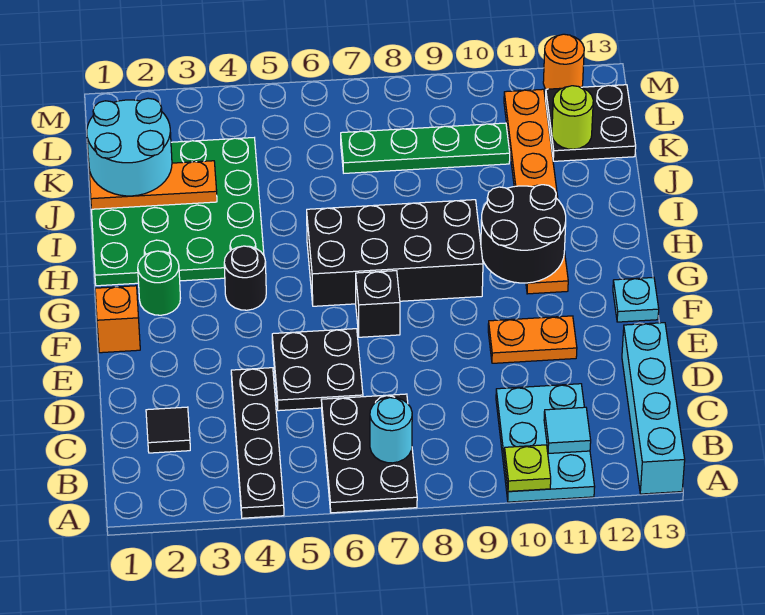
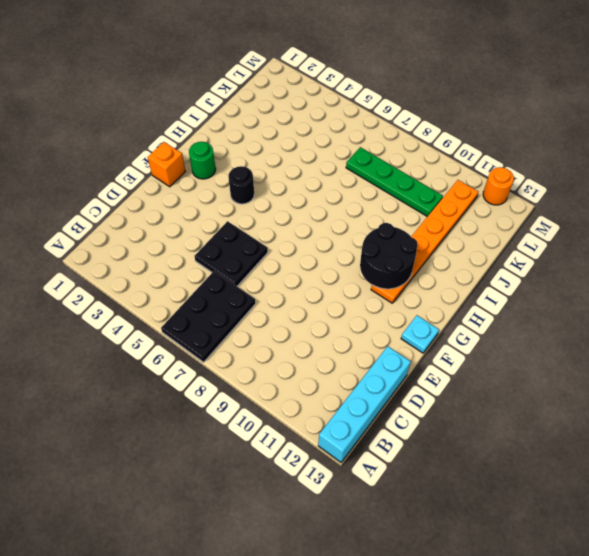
none -> black plate A4:D4 level 1
none -> cyan plate A10:C11 level 1
none -> black tile C2 level 1

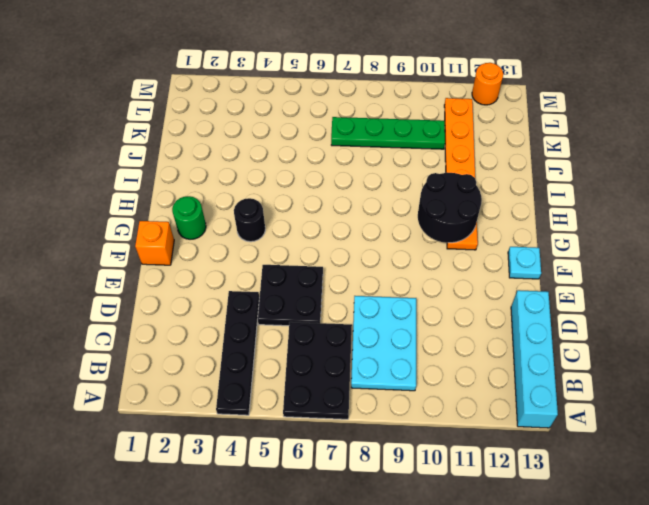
cyan plate B8:D9 level 1 -> cyan plate A10:C11 level 1
none -> black tile C2 level 1
none -> orange plate E10:E11 level 1
none -> black brick F7 level 1

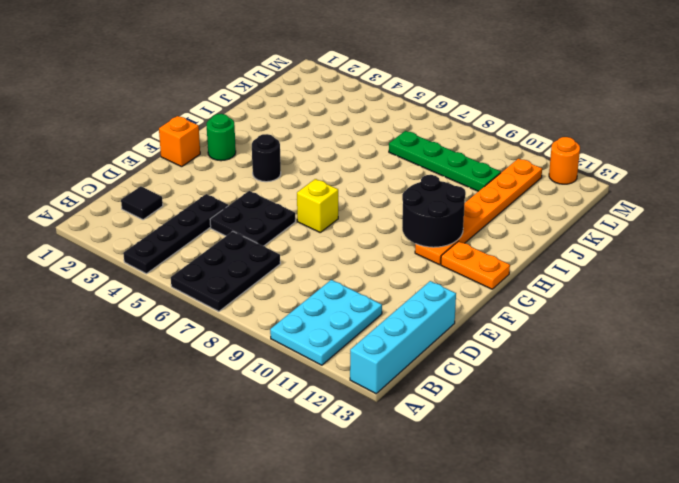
yellow brick F7 level 1 -> black brick F7 level 1
orange plate G12:G13 level 1 -> orange plate E10:E11 level 1
none -> cyan plate F13 level 1
none -> black brick G6:H9 level 1
none -> green plate H1:K4 level 1

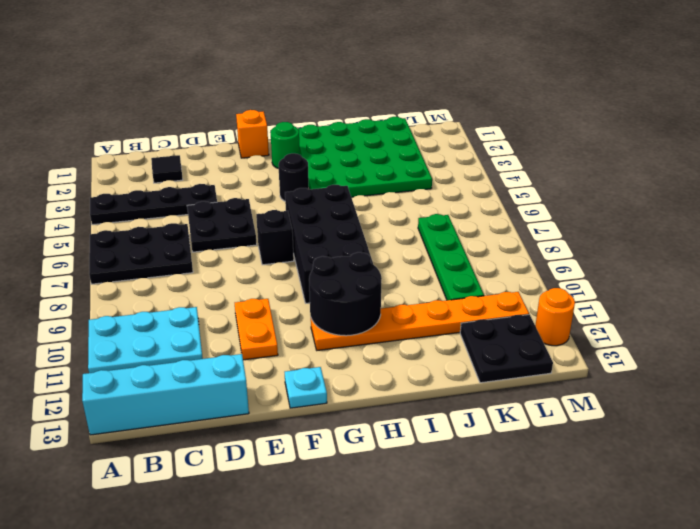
none -> lime plate A10 level 2
none -> cyan round brick B7 level 2
none -> cyan tile B11 level 2

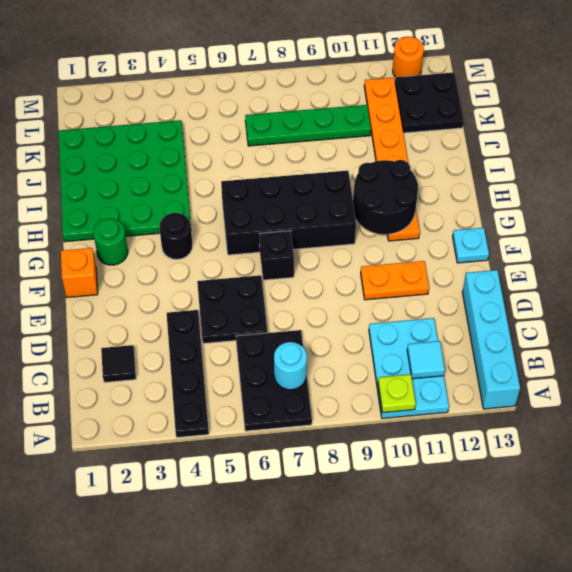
none -> orange plate J1:J3 level 2
none -> lime round brick K12 level 2
none -> cyan round brick J1:K2 level 3

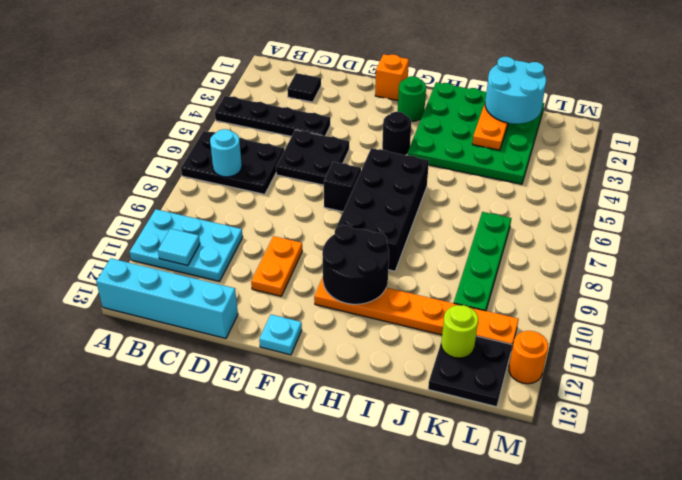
none -> lime plate A10 level 2

